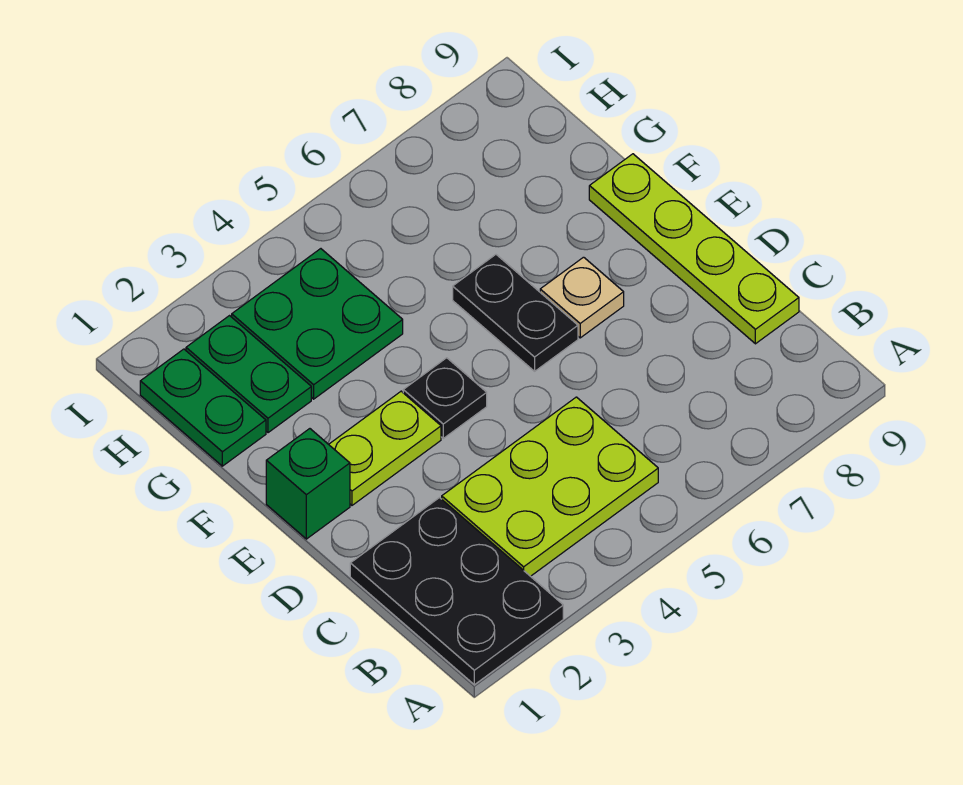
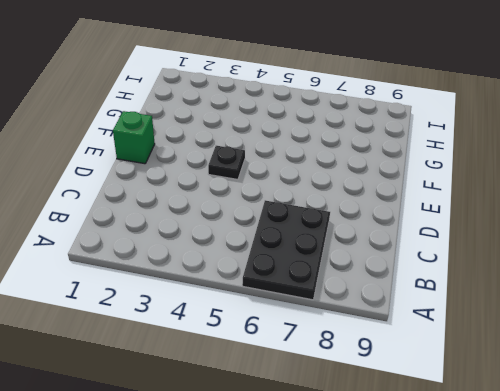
black plate A6:C7 level 1 -> black plate A1:C2 level 1
none -> lime plate B3:C5 level 1
none -> lime plate C9:F9 level 1

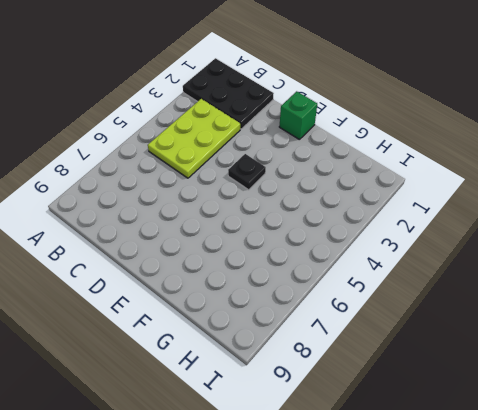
none -> lime plate C9:F9 level 1
none -> lime plate E2:E3 level 1

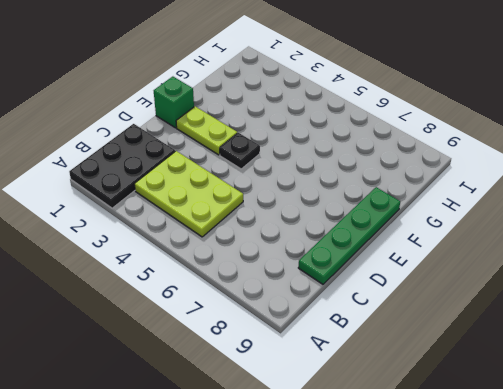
green plate C9:F9 level 1 -> lime plate C9:F9 level 1
none -> black plate E6:F6 level 1
none -> tan plate E7 level 1

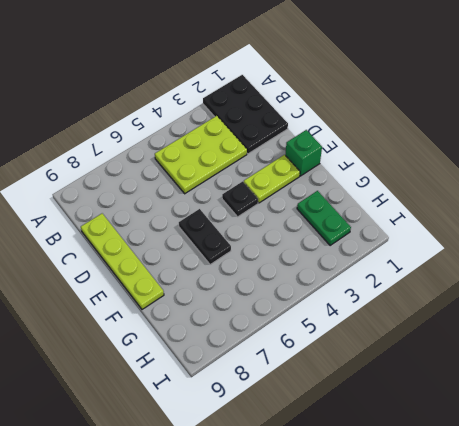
none -> tan plate E7 level 1
none -> green plate G1:H1 level 1

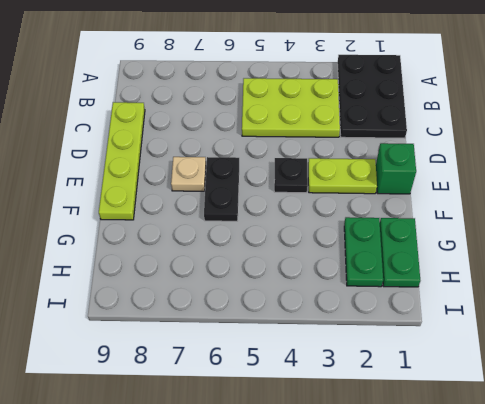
none -> green plate G3:H4 level 1

